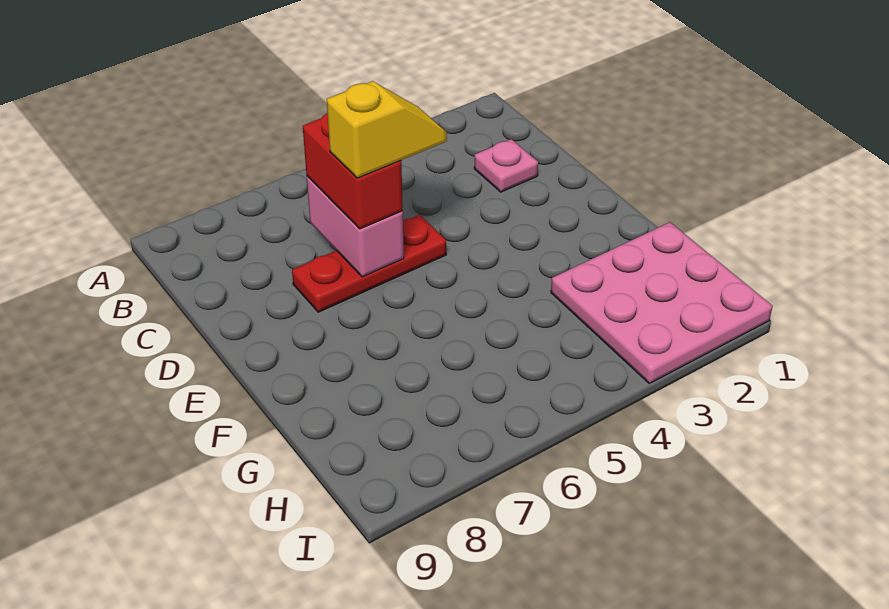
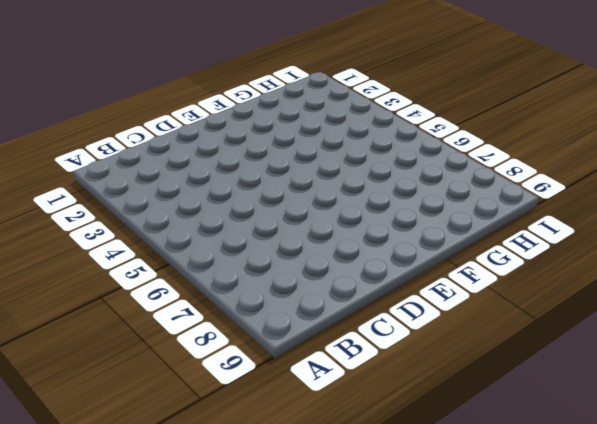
none -> pink plate C2 level 1
none -> red plate D5:D7 level 1

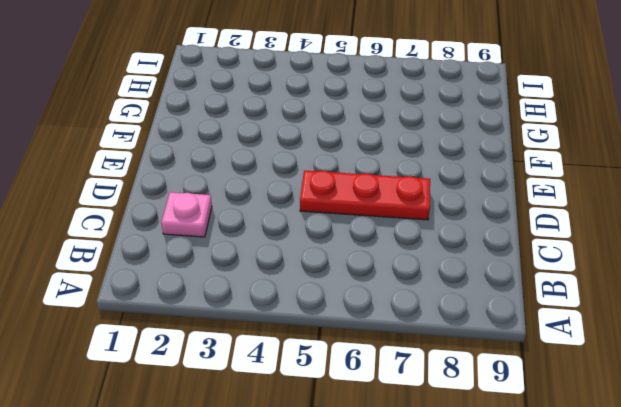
none -> pink plate G1:I3 level 1
none -> pink brick C6:D6 level 2

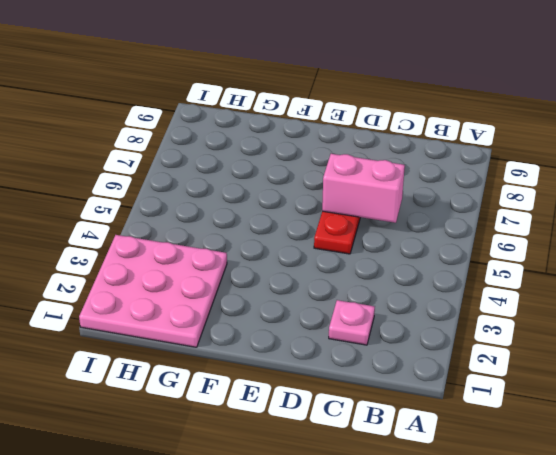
none -> red brick C6:D6 level 3
none -> yellow slope D5:D6 level 4 top 6

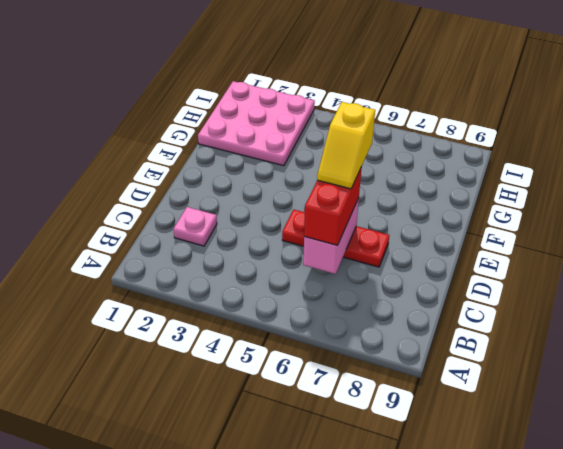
yellow slope D6:E6 level 4 top E -> yellow slope D5:D6 level 4 top 6

